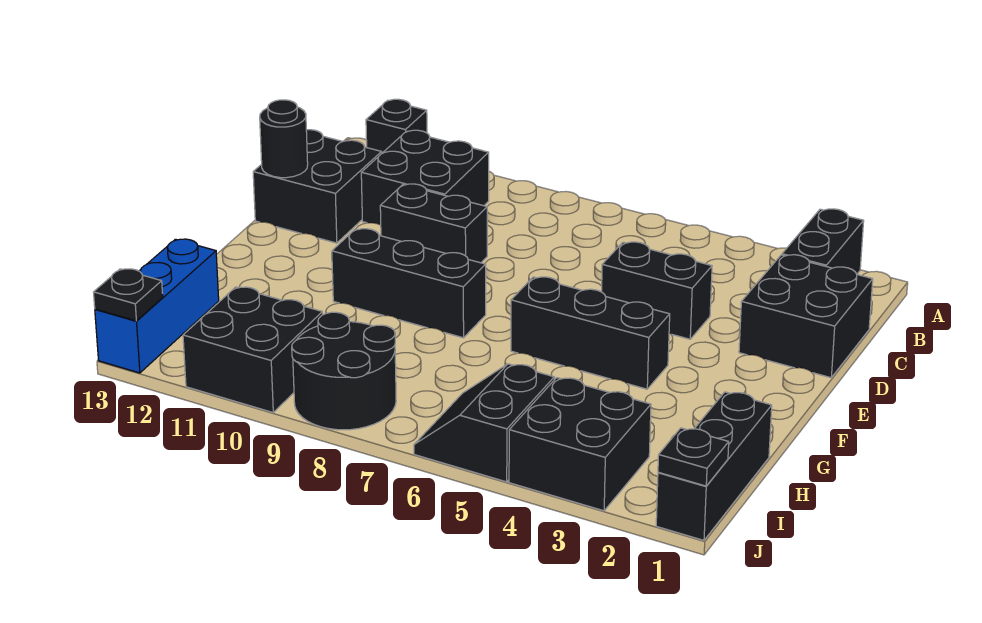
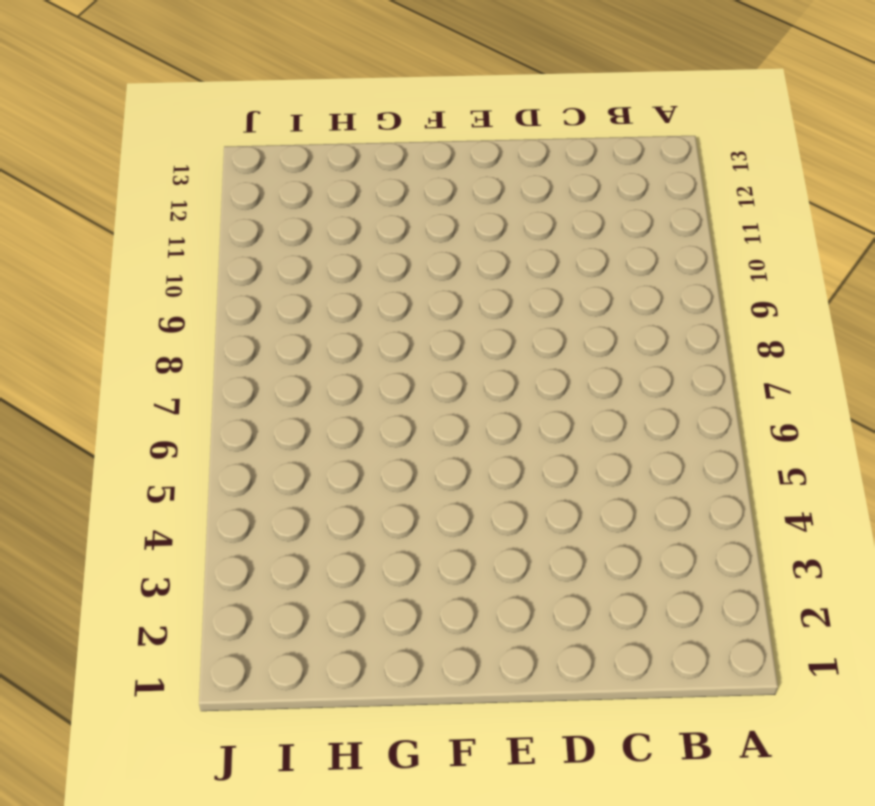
none -> black brick A2:B2 level 1
none -> black brick A12 level 1
none -> black brick B10:C11 level 1

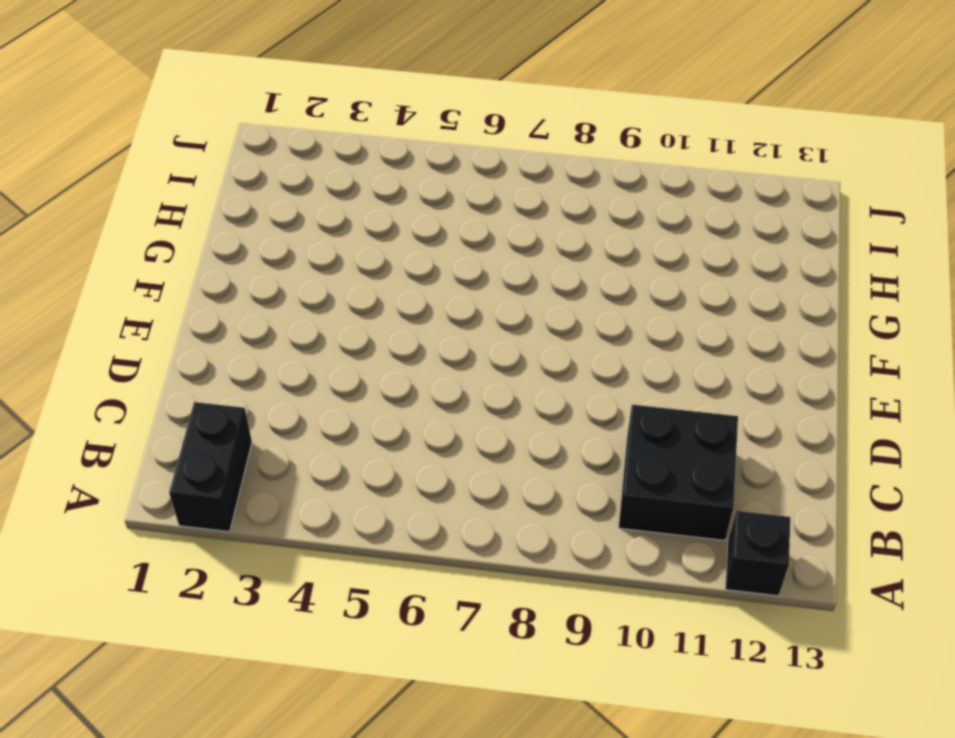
none -> black brick C1:D2 level 1
none -> black brick C12:D13 level 1
none -> black brick D4:D5 level 1

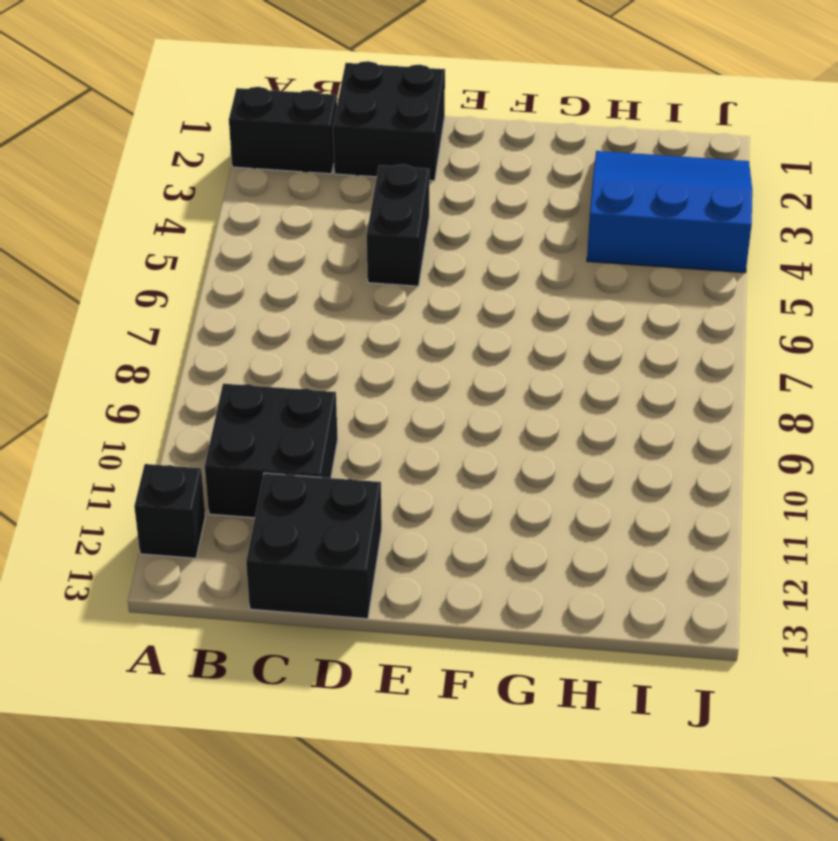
blue slope H2:J4 level 1 top 4 -> black brick I3:J4 level 1
none -> black brick D9:D10 level 1
none -> black brick F4:F6 level 1
none -> black brick F8:F10 level 1

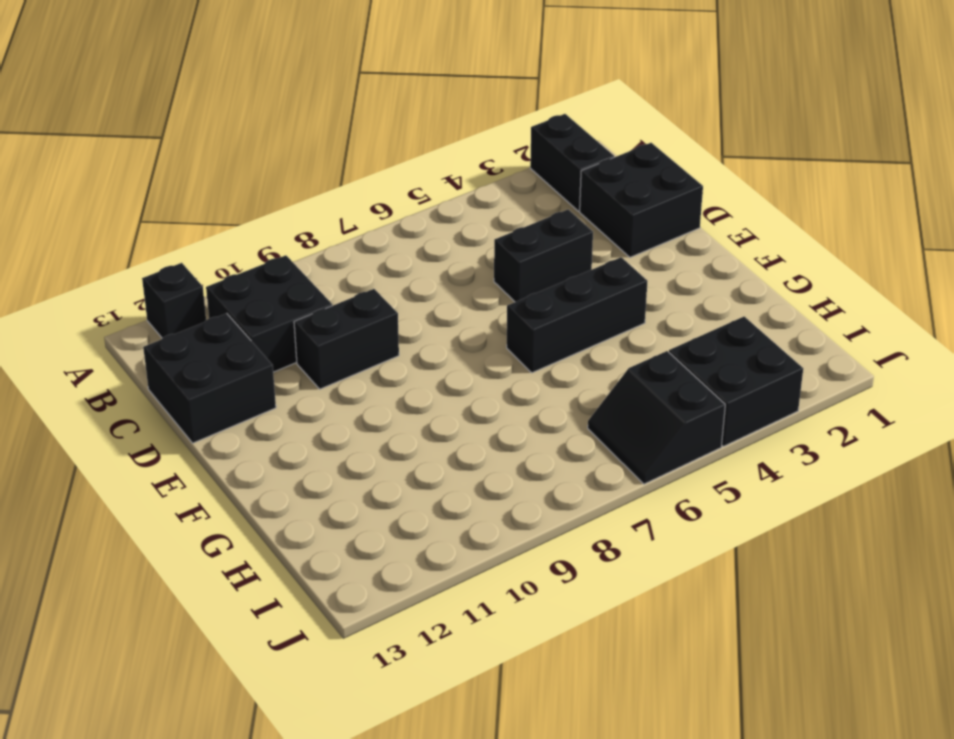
none -> black brick F8:F10 level 1
none -> black brick H1:J1 level 1
none -> blue brick H13:J13 level 1

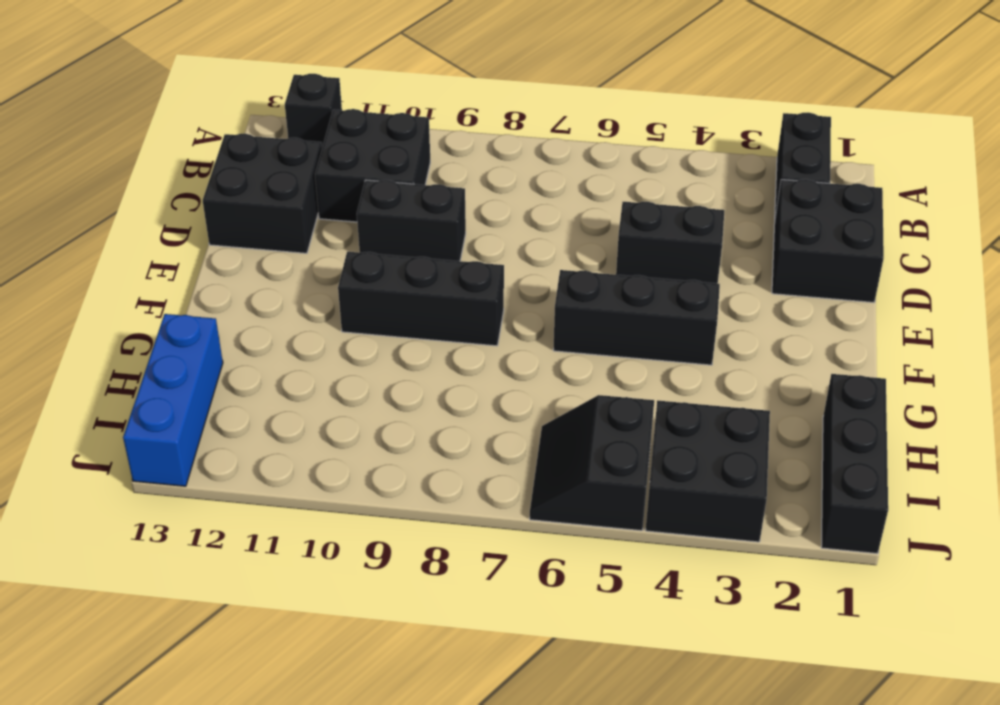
none -> black round brick I8:J9 level 1
none -> black brick I10:J11 level 1
none -> black round brick D13 level 2

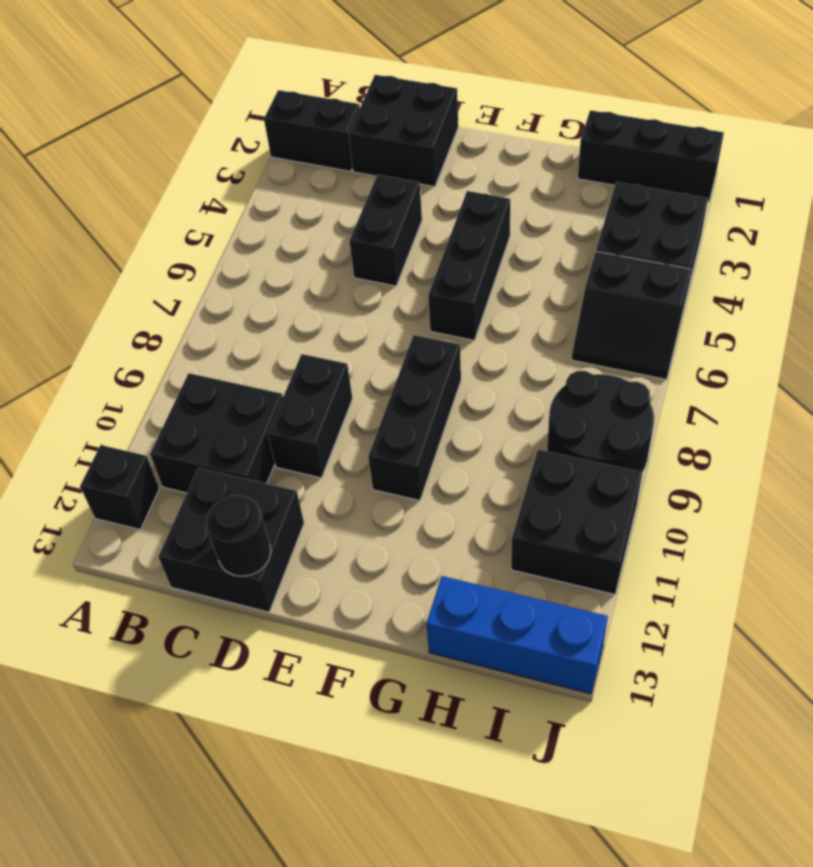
none -> black plate J1 level 2
none -> black plate J13 level 2

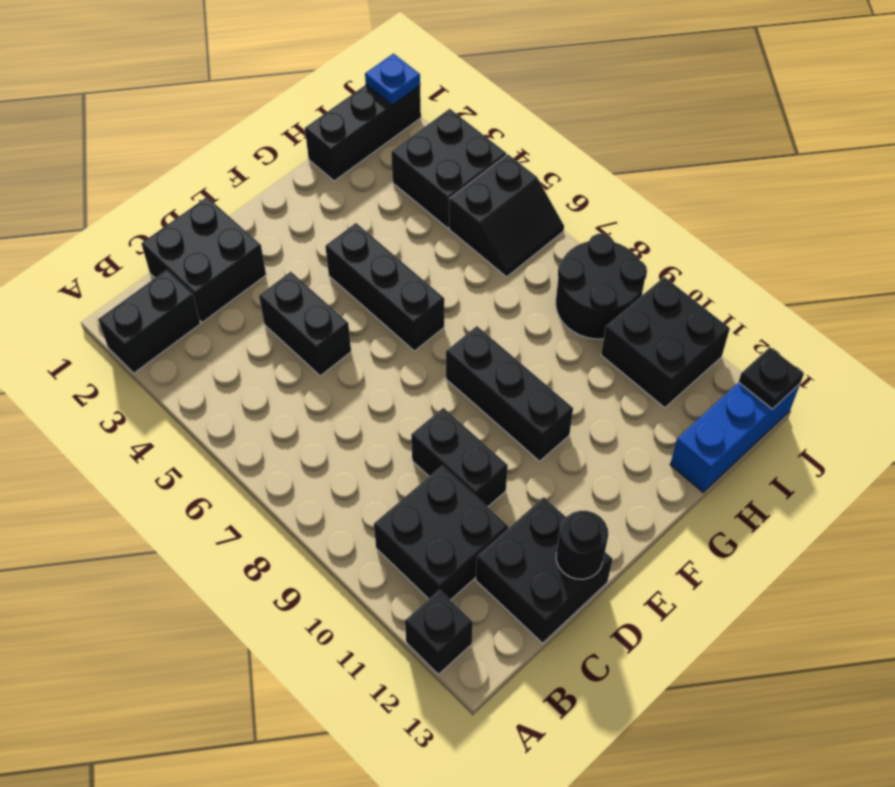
blue plate J1 level 2 -> black plate J1 level 2

